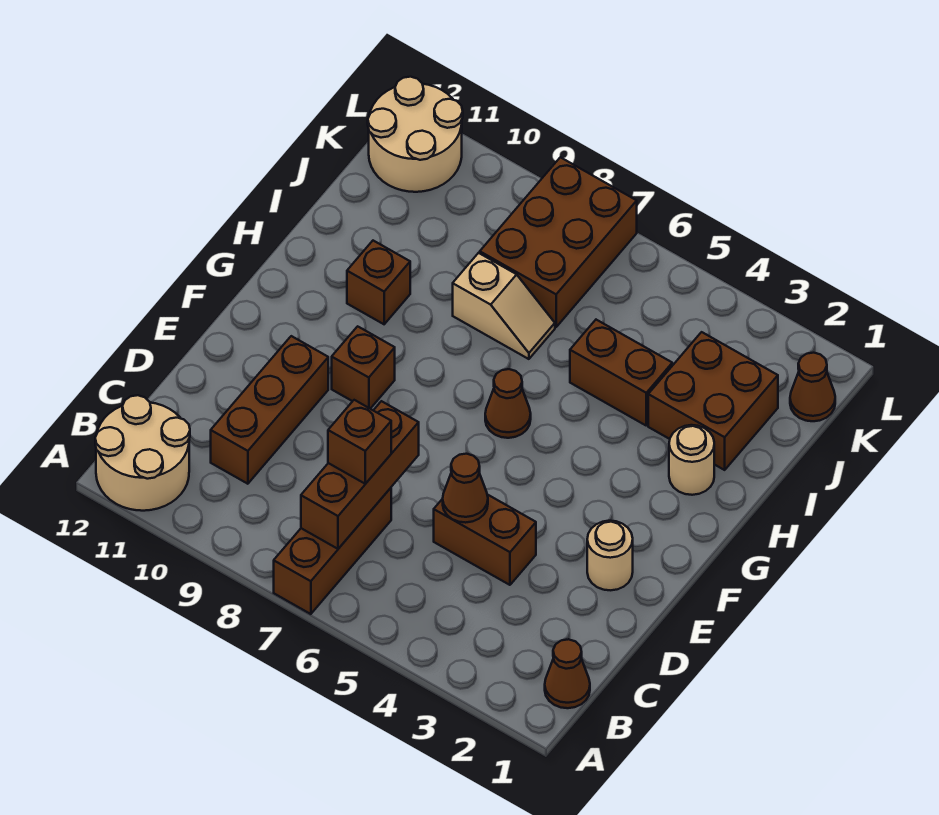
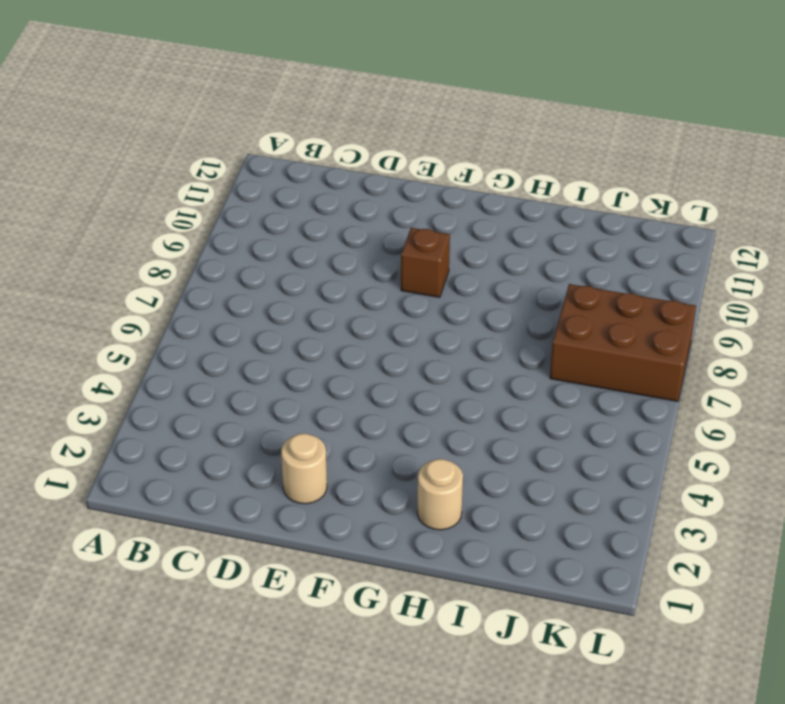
none -> brown brick A7:C7 level 1
none -> tan round brick A11:B12 level 1
none -> brown cone B1 level 1

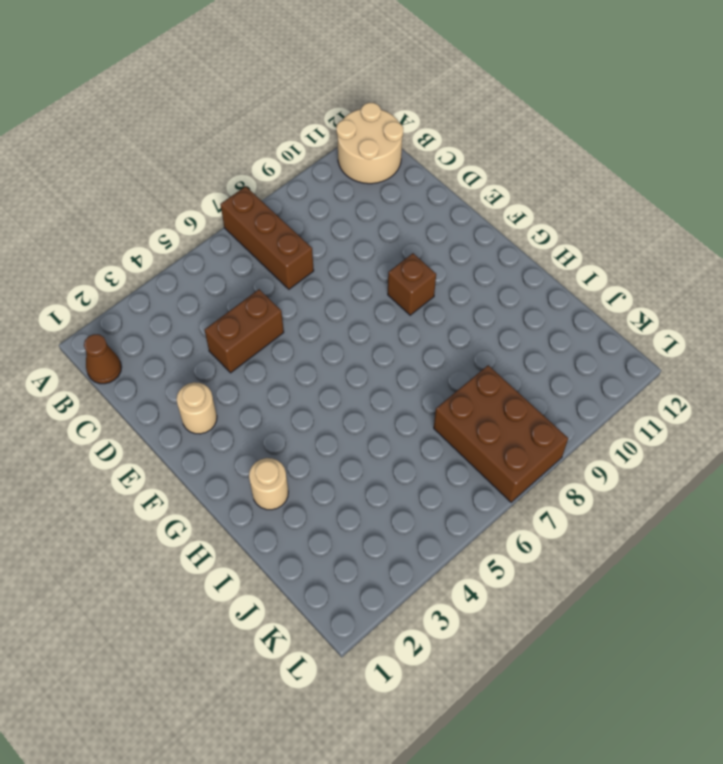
none -> brown brick C10:E10 level 1
none -> brown cone G6 level 1
none -> brown brick H10 level 1

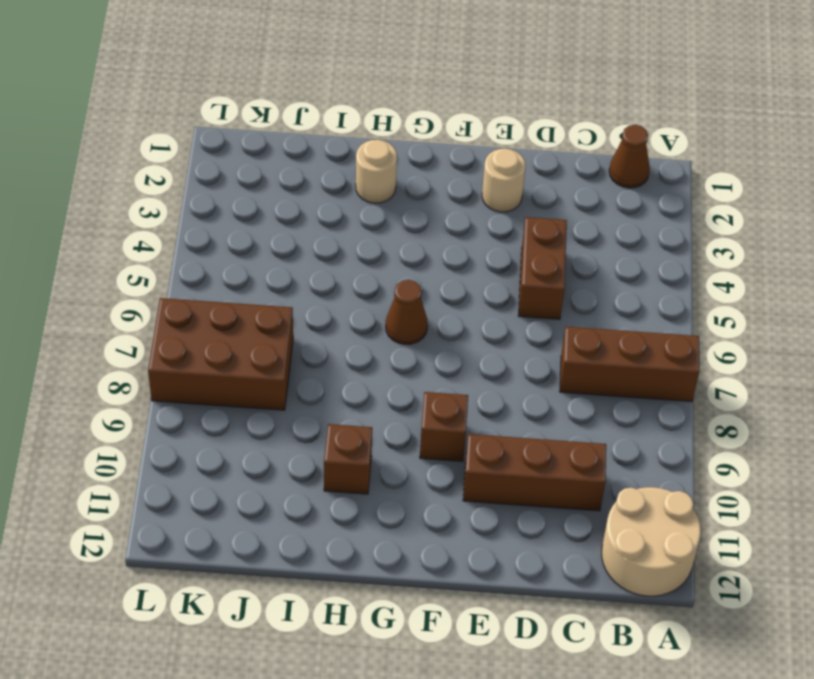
none -> brown brick I2:J3 level 1
none -> brown brick I4:I5 level 1
none -> tan slope I7:I8 level 1 top 8

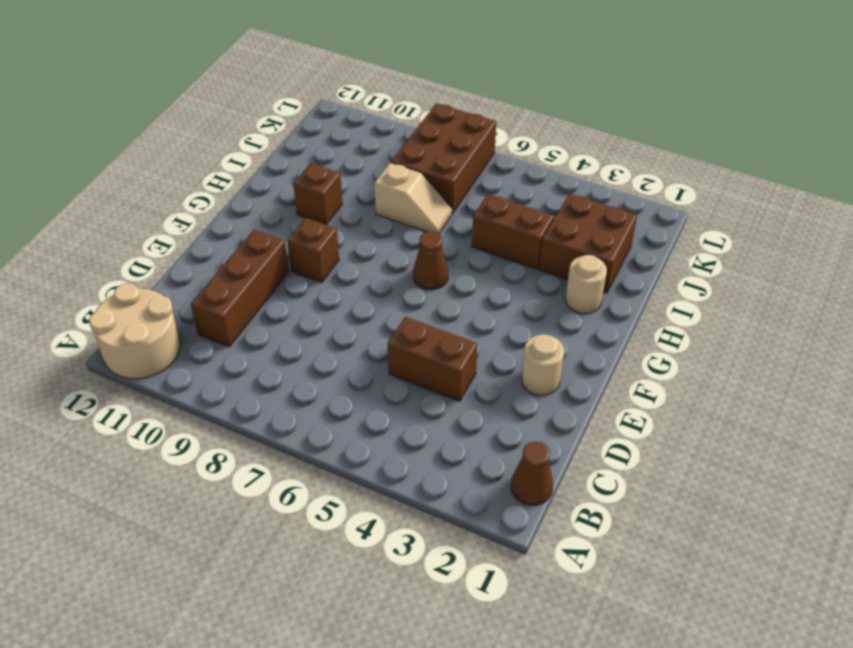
none -> brown brick A7:C7 level 1
none -> brown cone K1 level 1
none -> tan round brick K11:L12 level 1

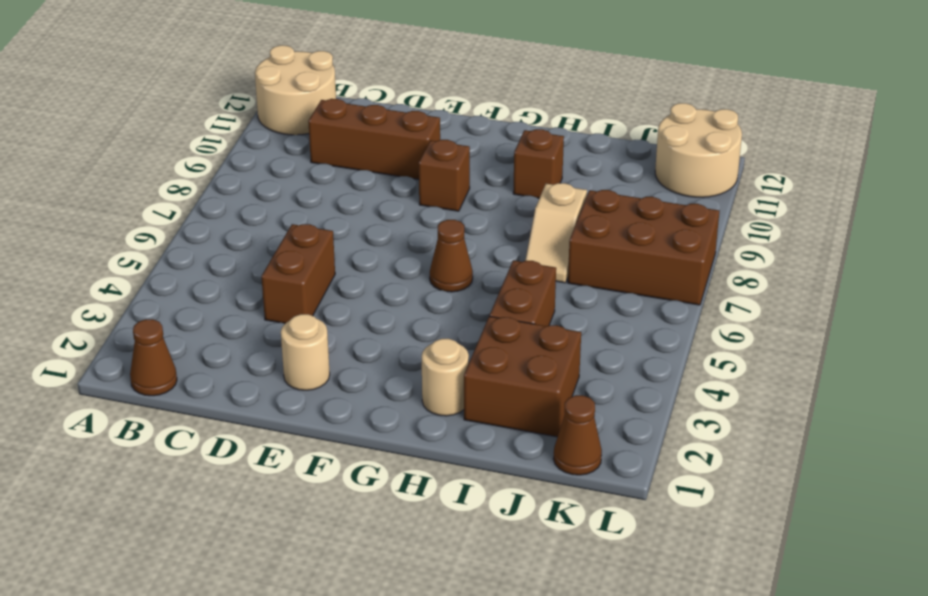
none -> brown brick A7:C7 level 1
none -> brown brick B7:D7 level 2
none -> brown cone D5 level 2

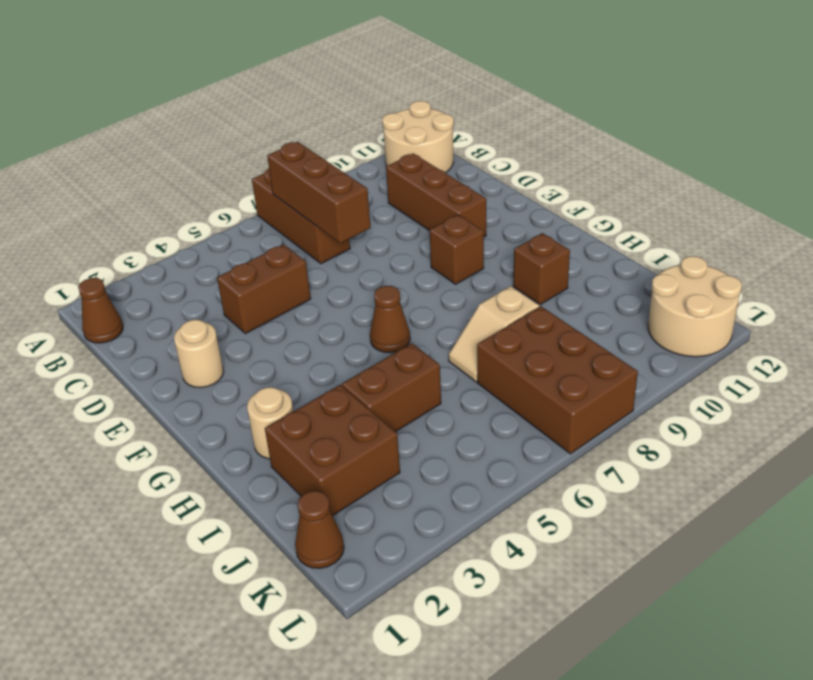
none -> brown cone D5 level 2
none -> brown brick C7 level 3

